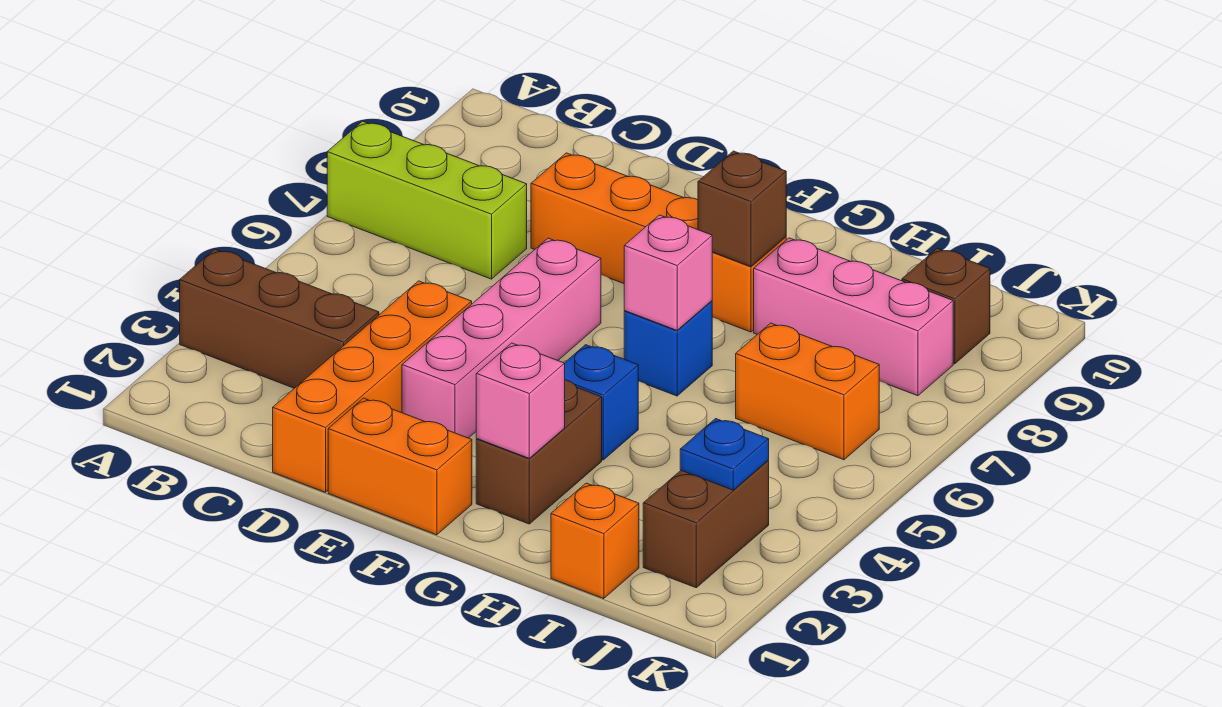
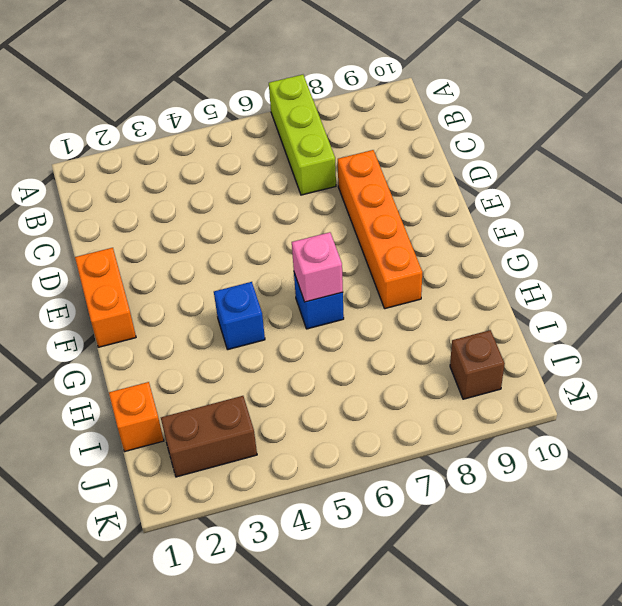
none -> brown brick A3:C3 level 1
none -> orange brick D1:D4 level 1
none -> pink brick E3:E6 level 1

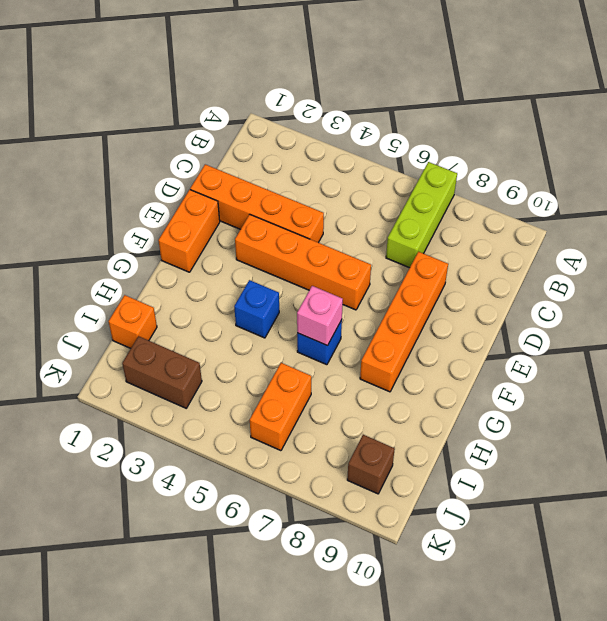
orange brick E3:E6 level 1 -> pink brick E3:E6 level 1
none -> brown brick A3:C3 level 1
none -> brown brick G2:G3 level 1
none -> pink brick H8:J8 level 1

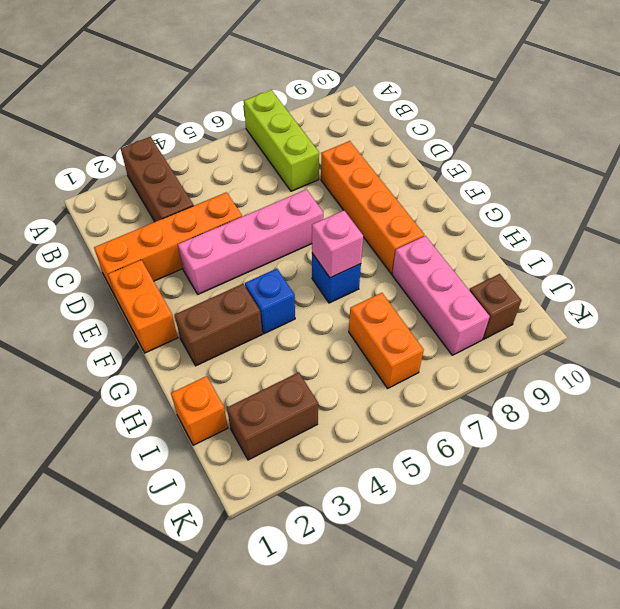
none -> pink brick G2 level 2
none -> brown brick G8 level 2
none -> blue plate J3 level 2

